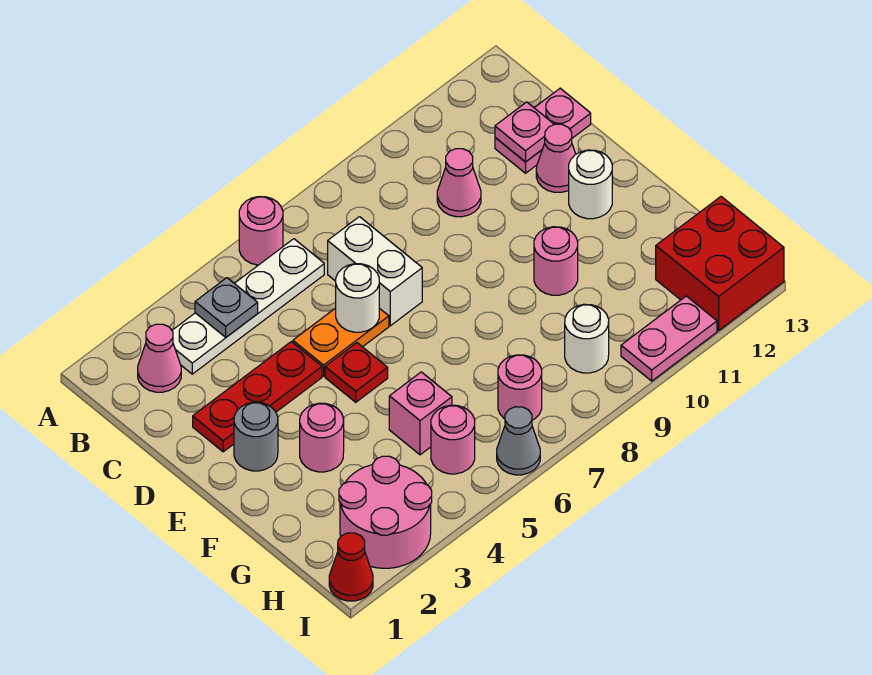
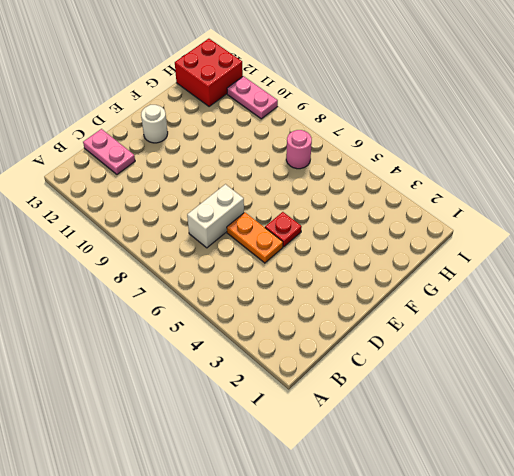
none -> pink round brick A6 level 1
none -> pink cone B2 level 1
none -> white plate B3:B6 level 1

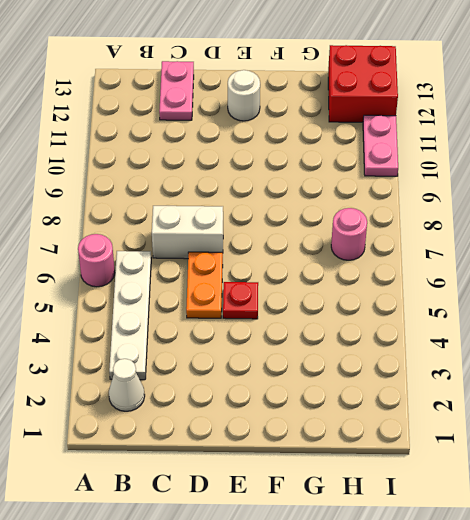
white cone B2 level 1 -> pink cone B2 level 1
none -> pink cone C10 level 1
none -> red plate D2:D4 level 1
none -> pink cone D12 level 1

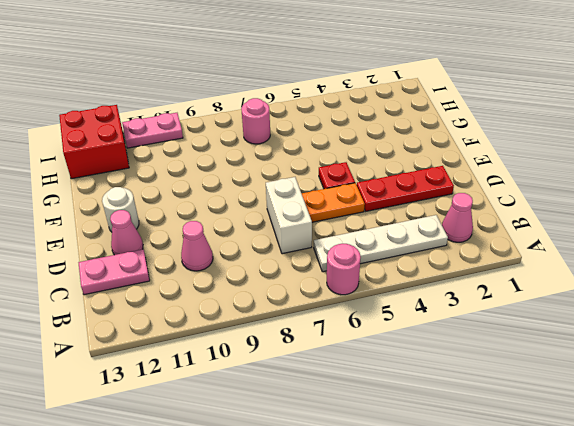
none -> grey round brick E2 level 1
none -> pink round brick F3 level 1
none -> pink round brick F10 level 1

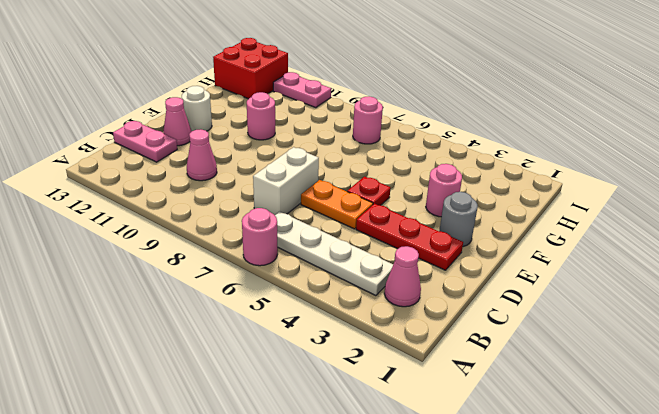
none -> pink brick G5 level 1
none -> pink round brick H2:I3 level 1
none -> pink round brick H5 level 1

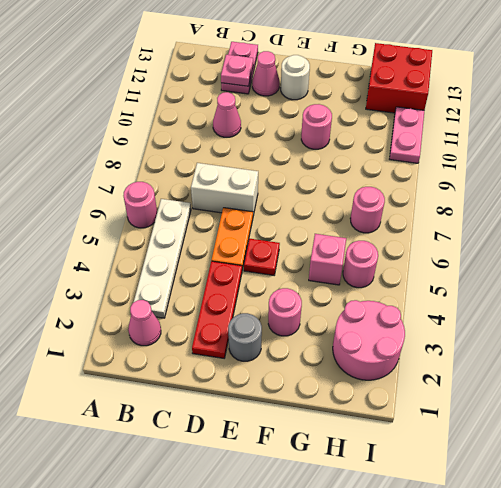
none -> white round brick H9 level 1
none -> red cone I1 level 1
none -> grey cone I6 level 1

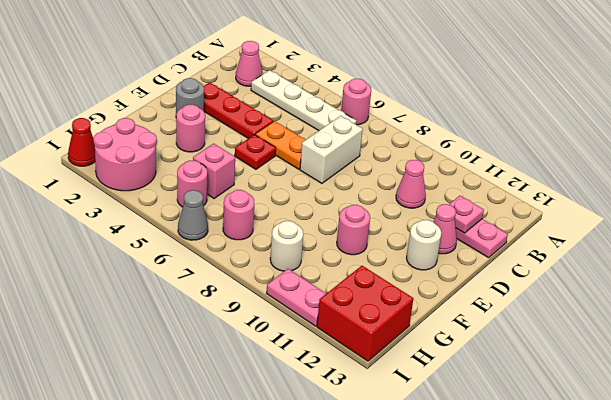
none -> grey plate B4 level 2
none -> white round brick D6 level 2

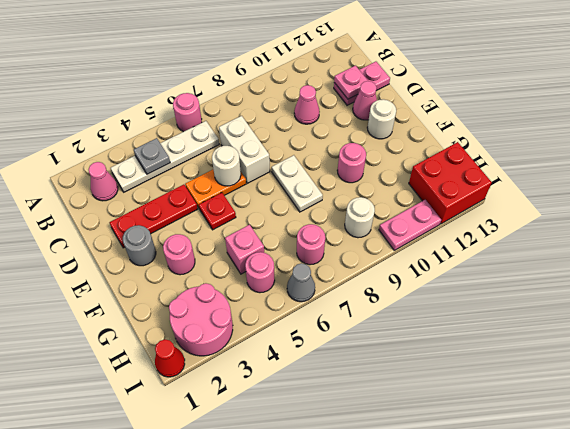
white plate E8:F8 level 1 -> none

